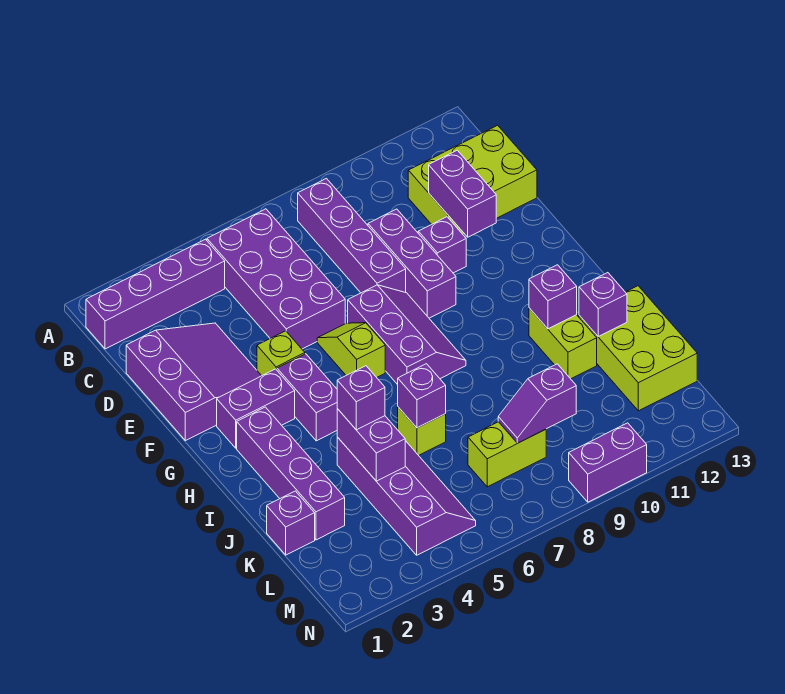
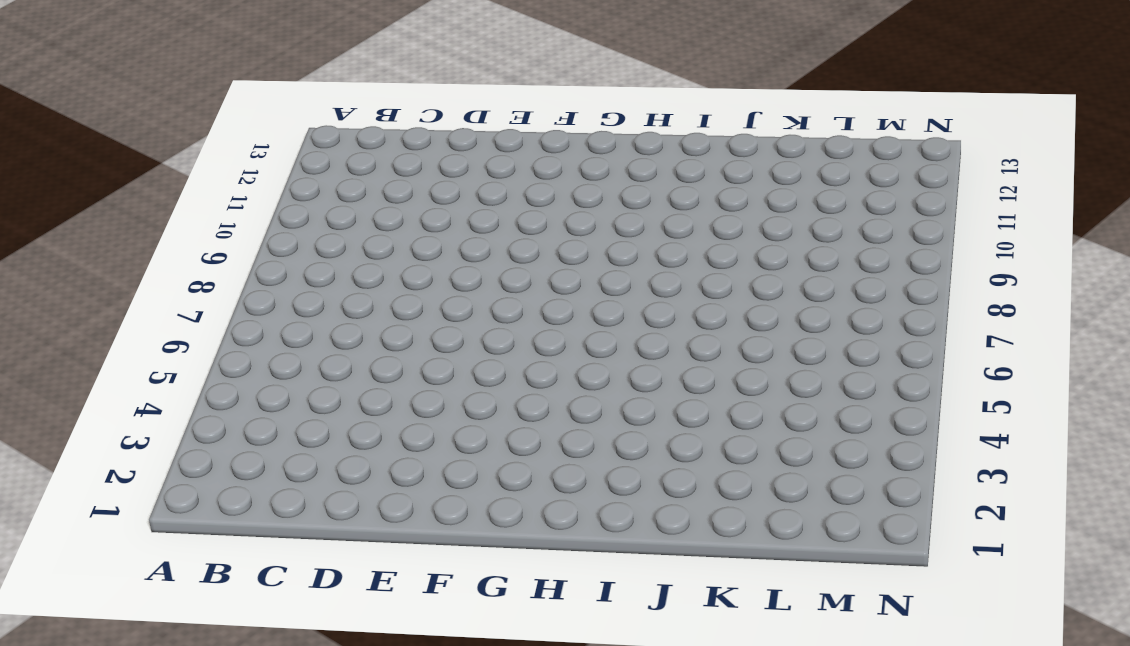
none -> purple brick B1:B4 level 1
none -> purple brick B5:E6 level 1
none -> purple brick B8:E8 level 1

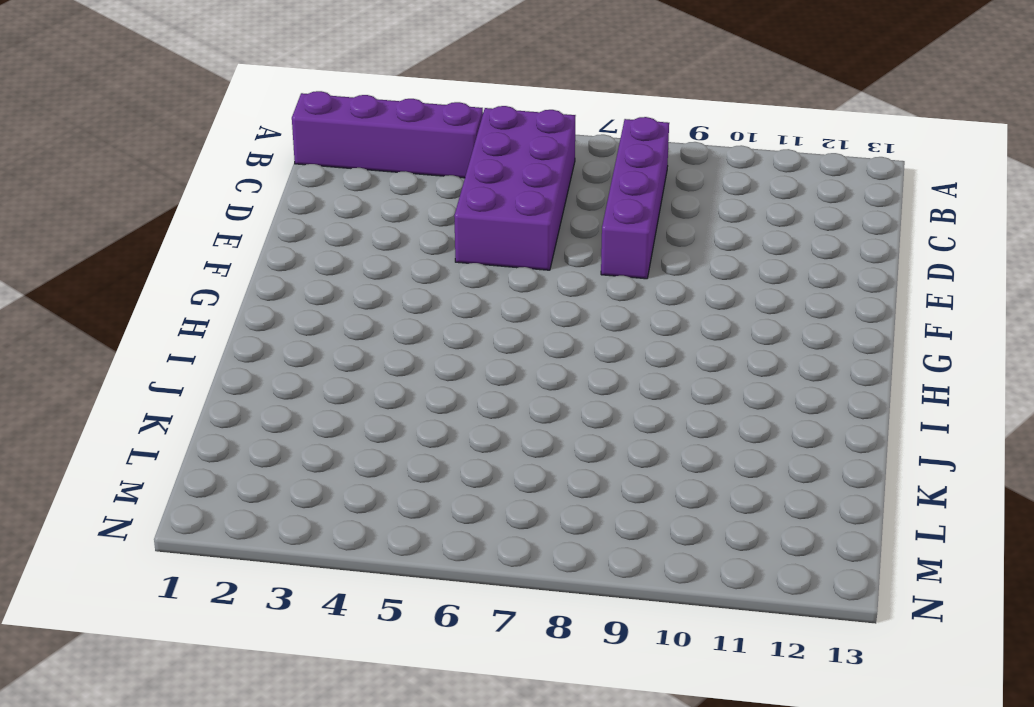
none -> lime brick C11:D13 level 1
none -> purple slope D1:F3 level 1 top 1
none -> purple brick D9:F9 level 1

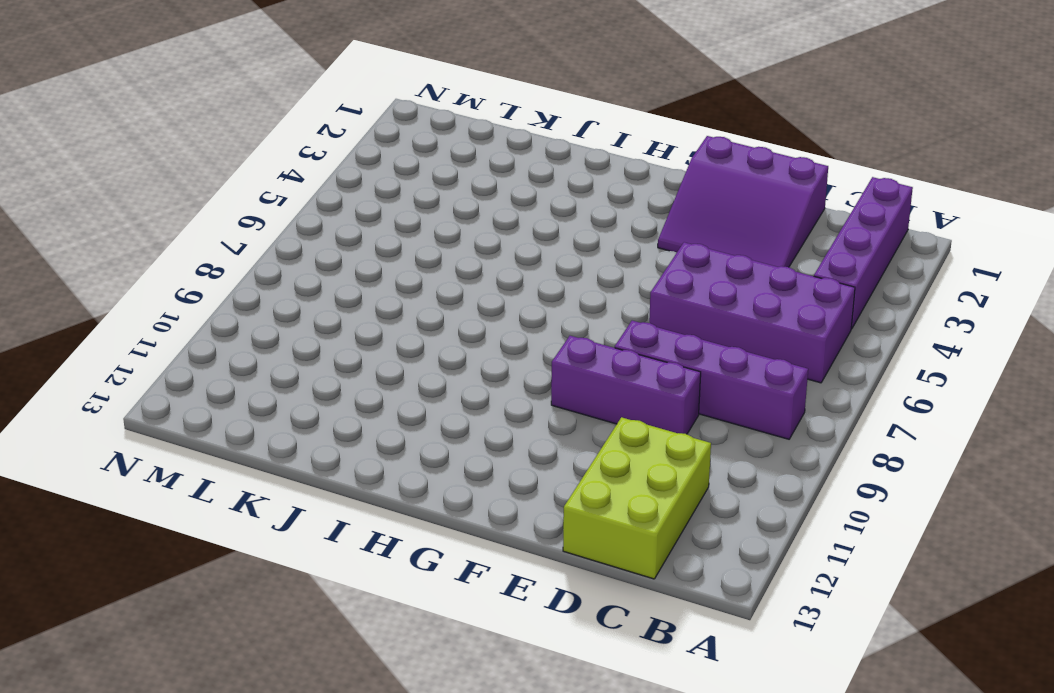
none -> purple brick E10 level 1
none -> lime brick F4 level 1
none -> lime slope F6:G6 level 1 top G

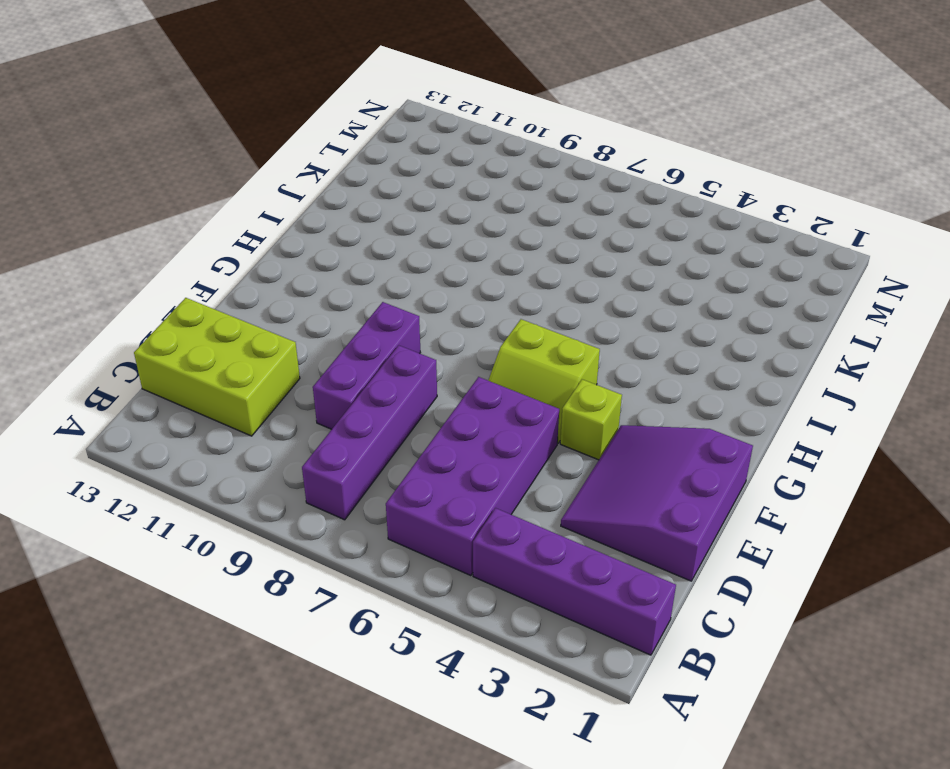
lime slope F5:G6 level 1 top G -> lime slope F6:G6 level 1 top G
none -> purple brick E10 level 1
none -> purple slope F7:H8 level 1 top 7
none -> purple brick G2:G3 level 1

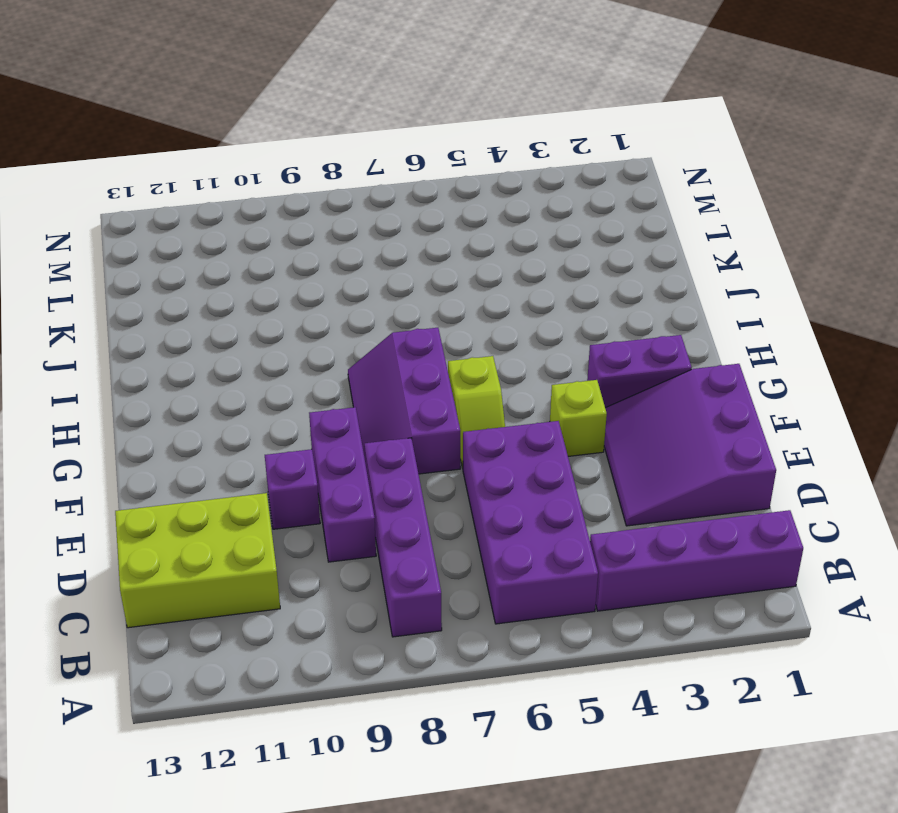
none -> purple brick G4:H4 level 1
none -> purple brick H2:K2 level 1
none -> lime brick I11:J11 level 1

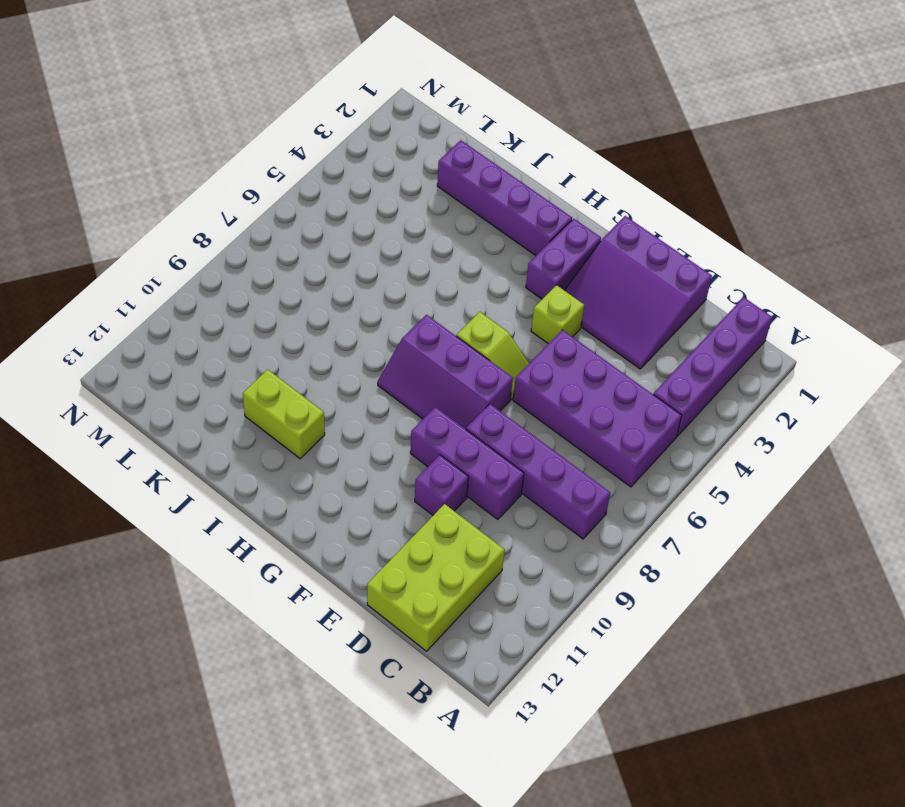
none -> purple brick G4:H4 level 1
none -> purple slope J4:M5 level 1 top 4
none -> lime brick J6 level 1

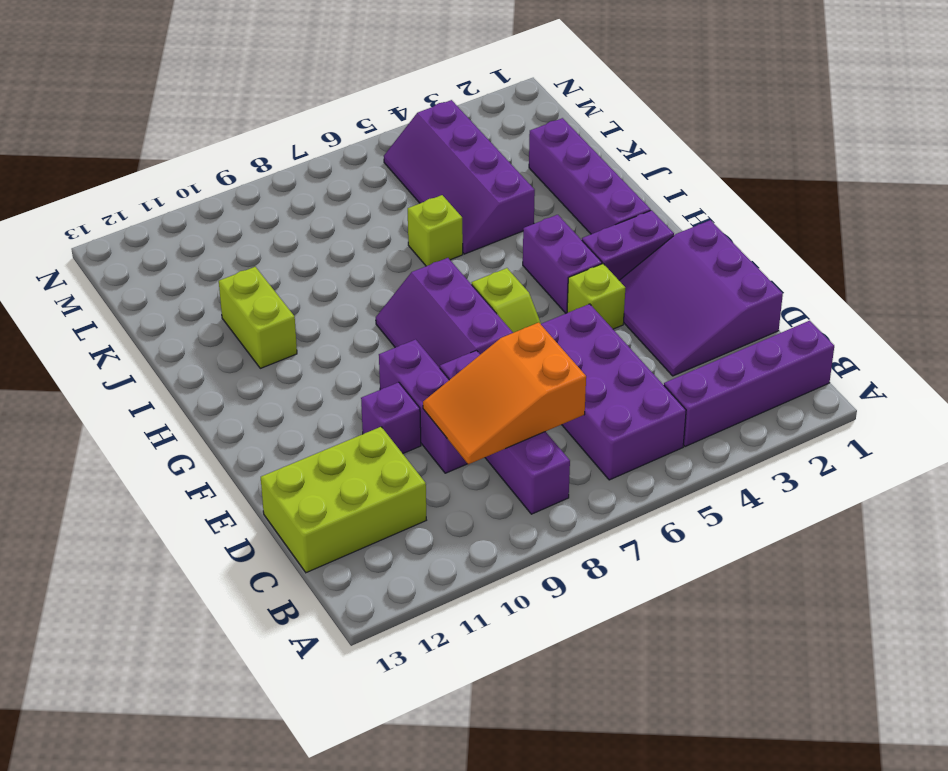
orange slope C7:D9 level 2 top 7 -> none
none -> lime brick J12:L13 level 1
none -> purple brick K1 level 1
none -> lime brick L7:L8 level 1

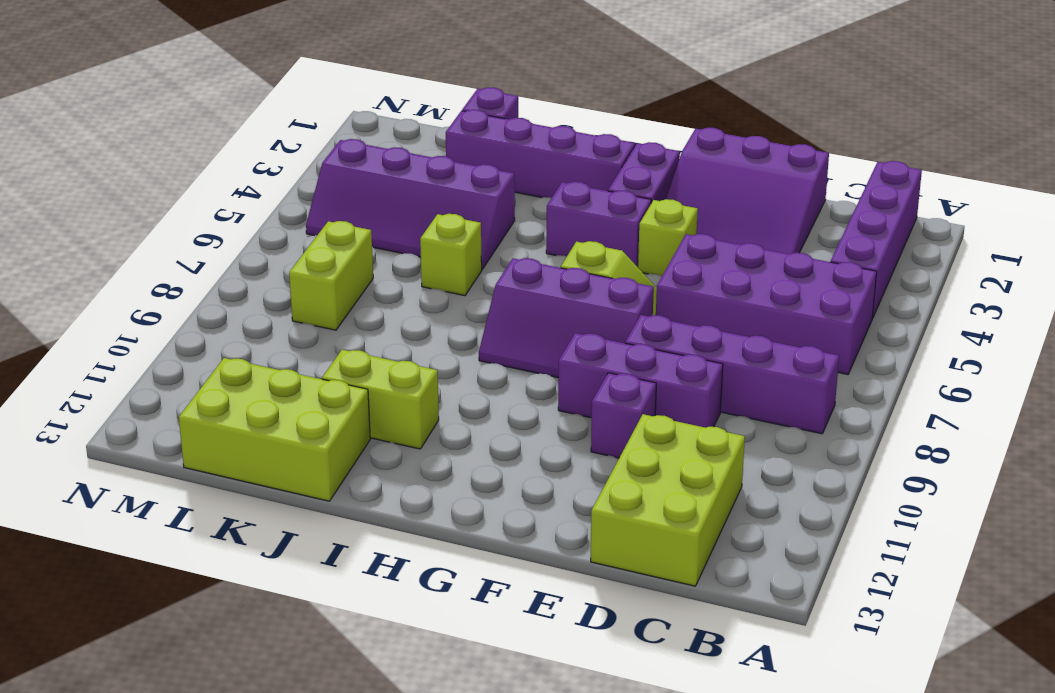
none -> purple brick N9:N10 level 1
none -> purple brick D11:E11 level 2
none -> purple brick I11 level 2

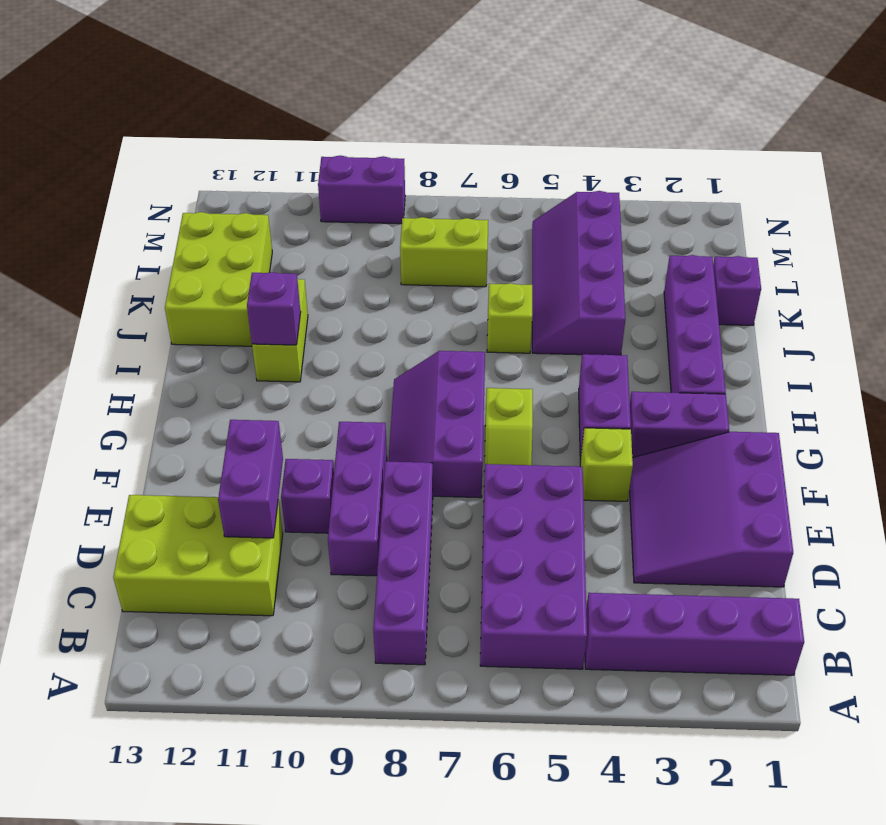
none -> purple brick J4:K4 level 2
none -> purple brick J6 level 2
none -> purple brick J12 level 2

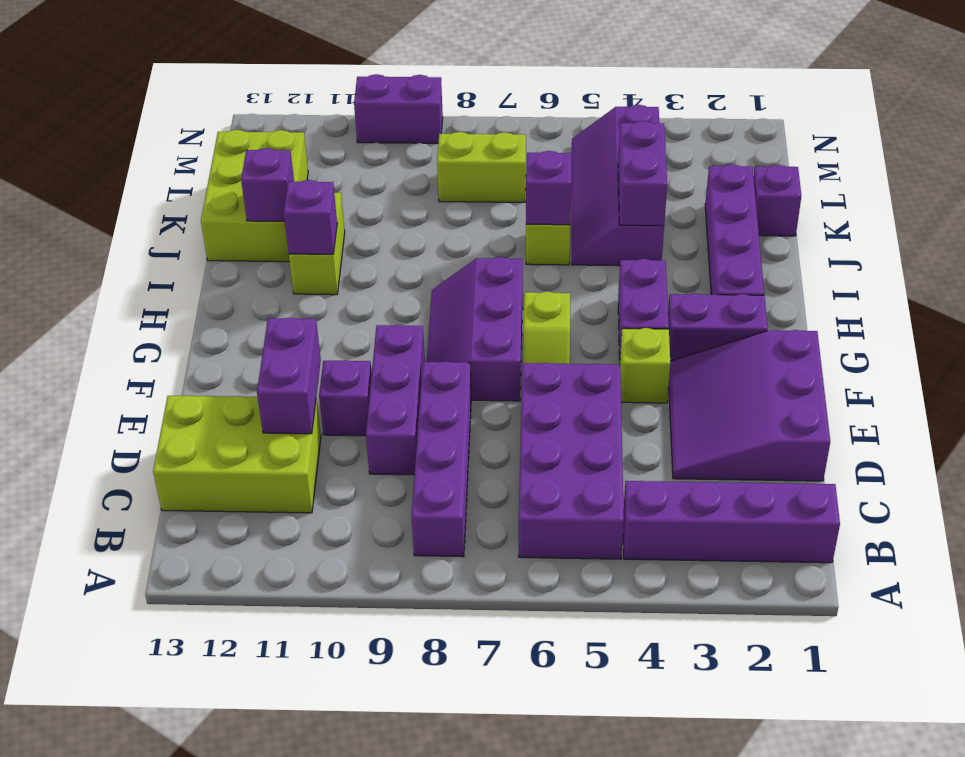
none -> purple slope L8:L9 level 2 top 9
none -> purple brick J4 level 3

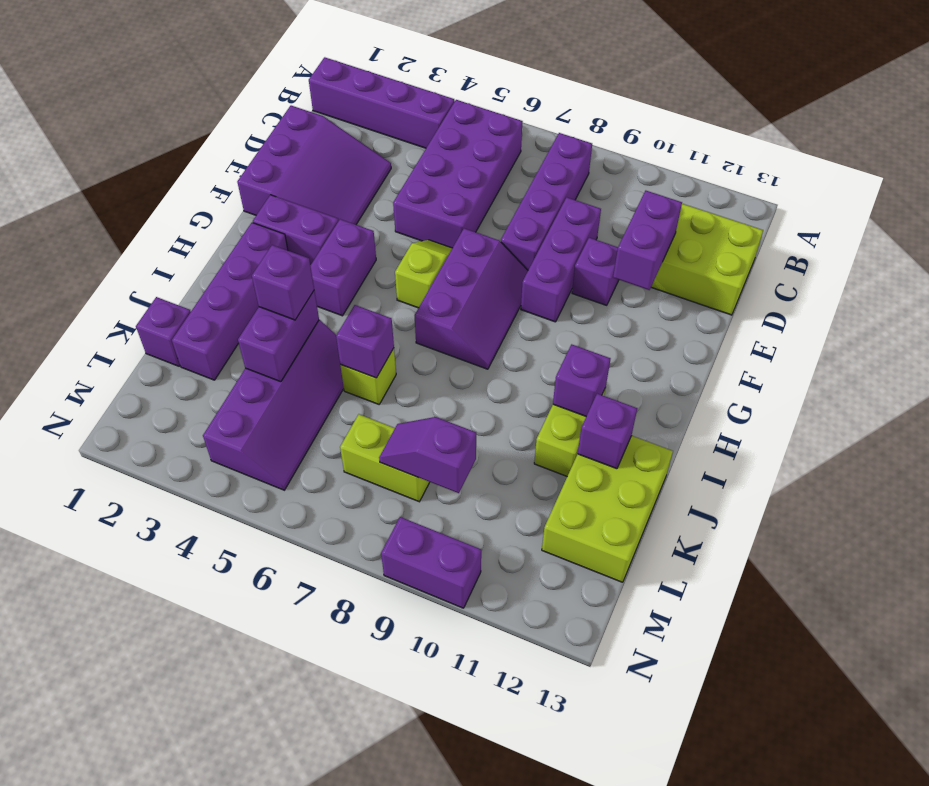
none -> lime brick F4 level 1

